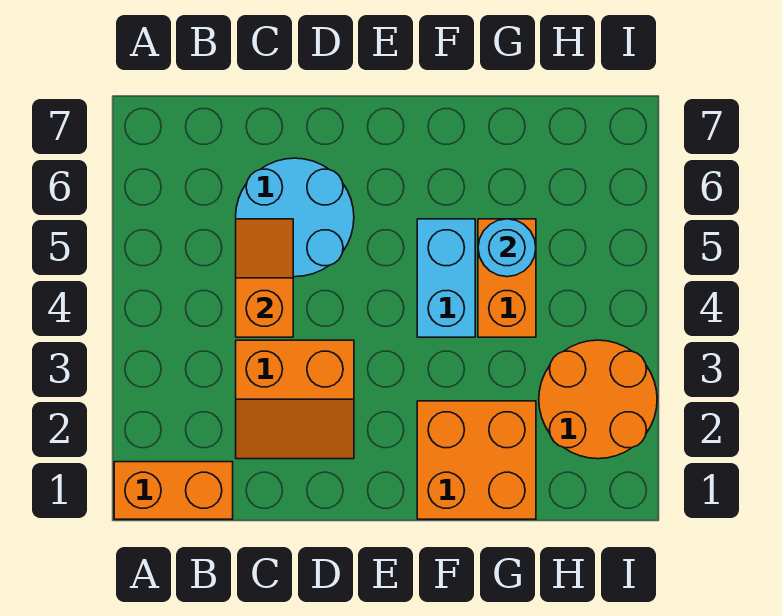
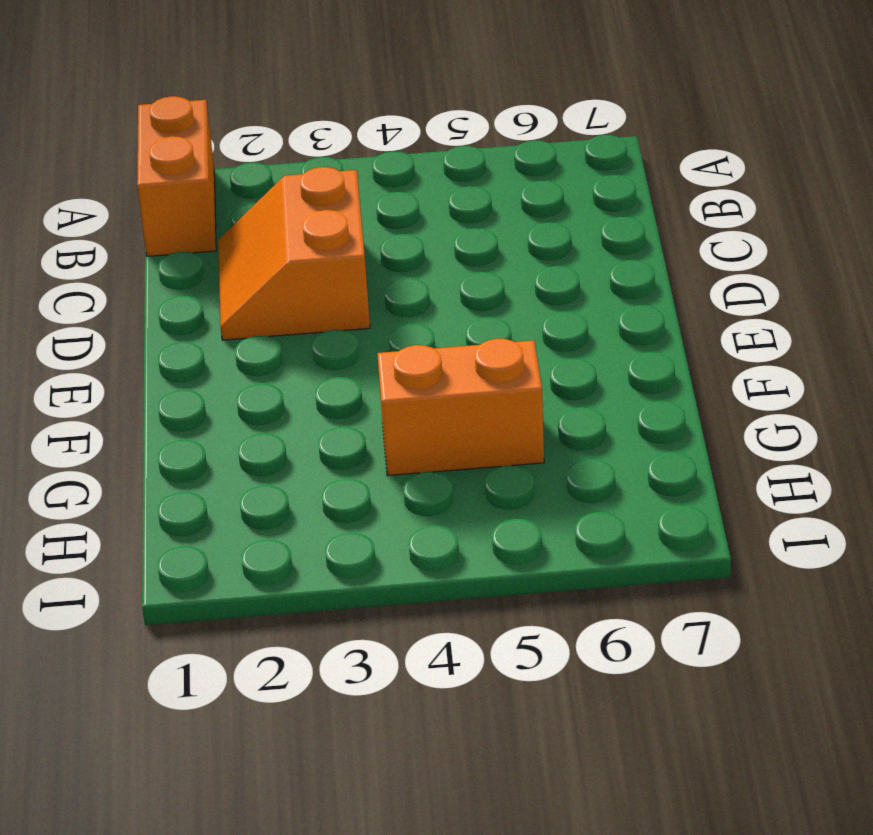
none -> cyan round brick C5:D6 level 1
none -> orange brick F1:G2 level 1

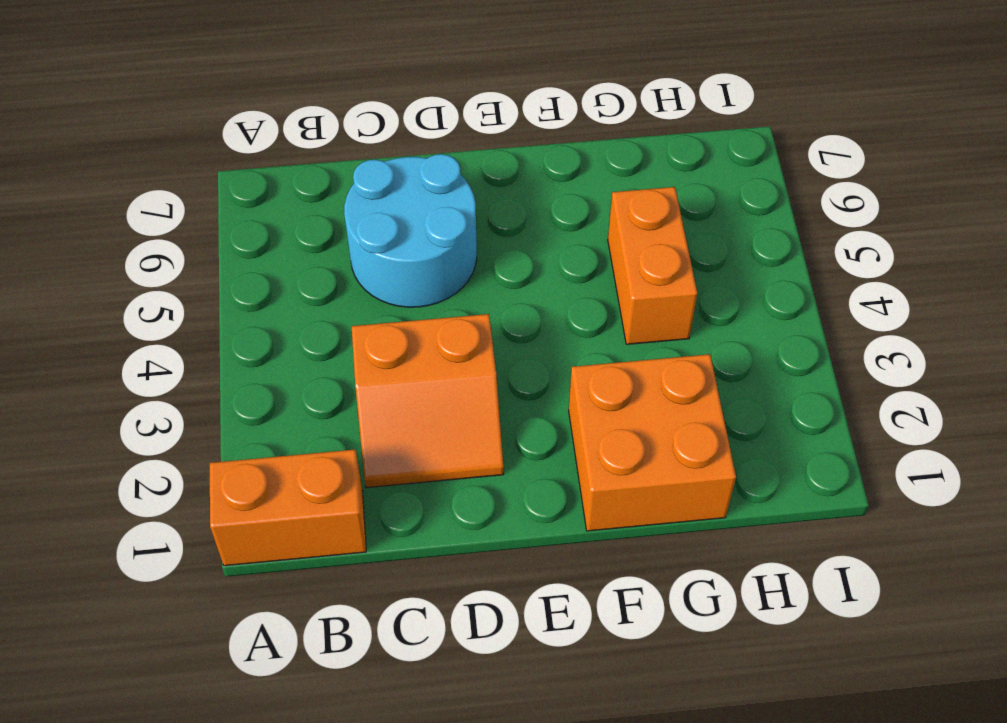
none -> cyan brick F4:F5 level 1
none -> orange round brick H2:I3 level 1

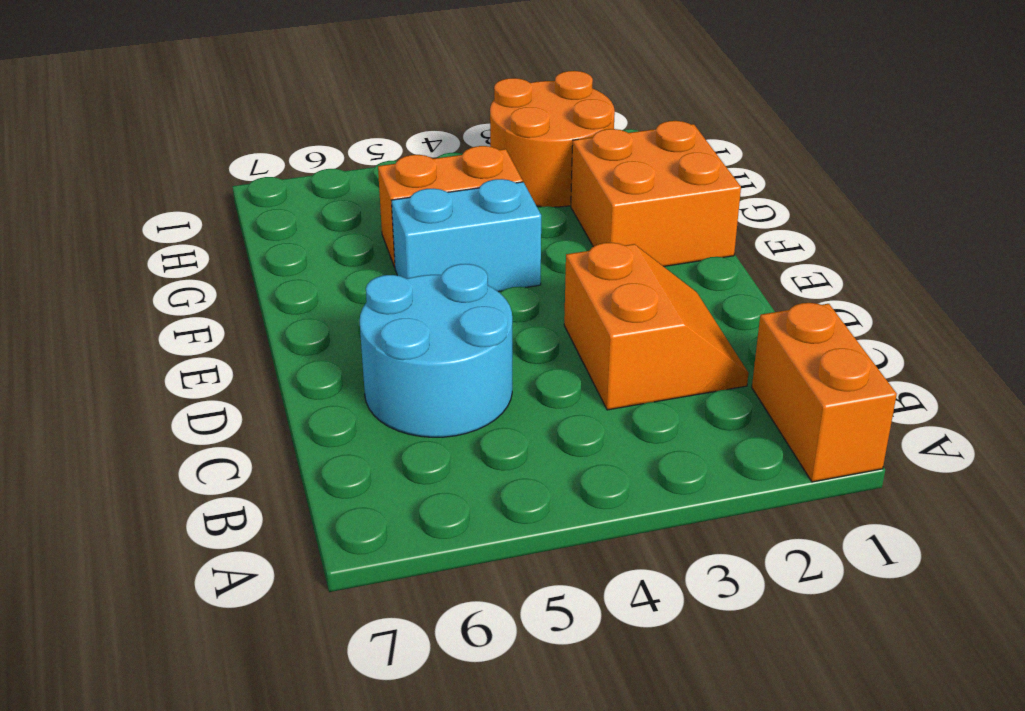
none -> orange slope C4:C5 level 2 top 4
none -> cyan round brick G5 level 2

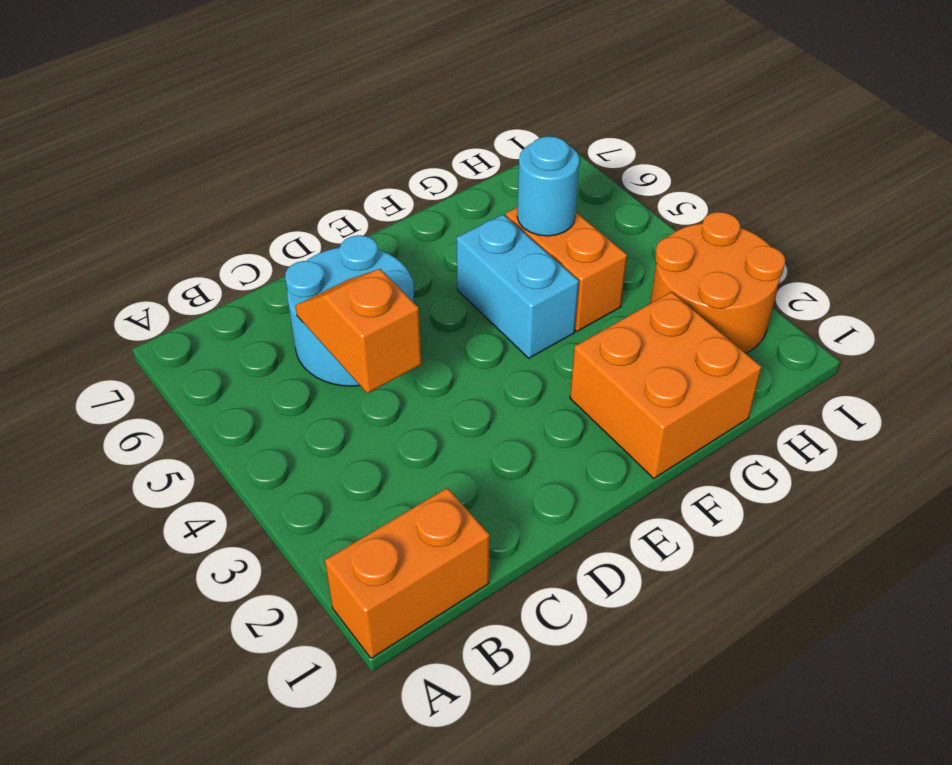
none -> orange slope C2:D3 level 1 top 3

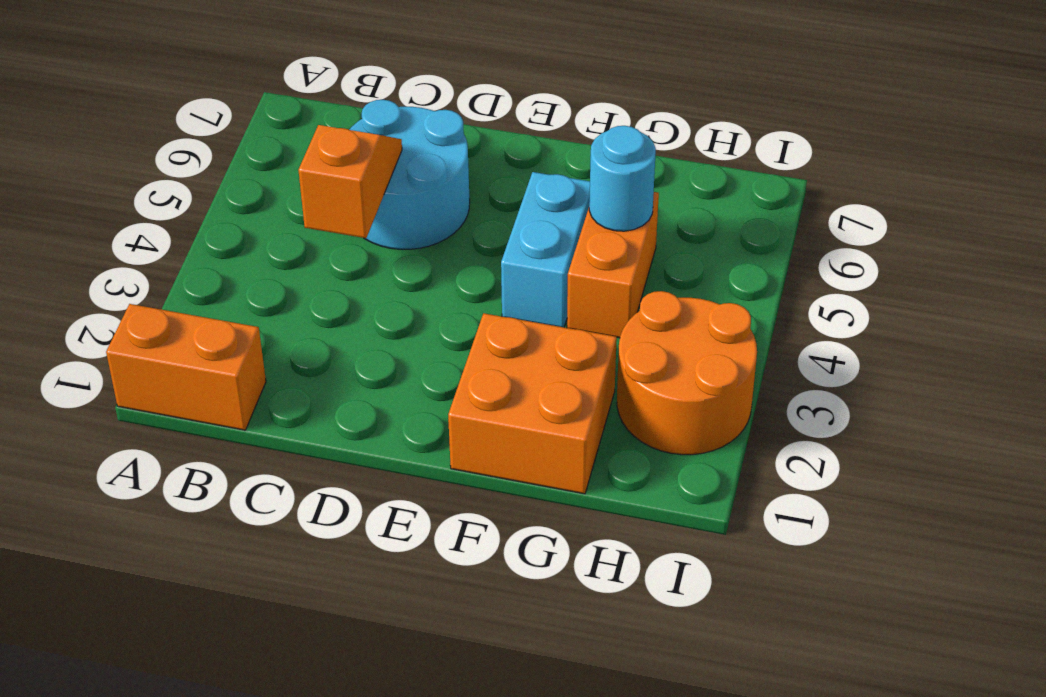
none -> orange slope C2:D3 level 1 top 3

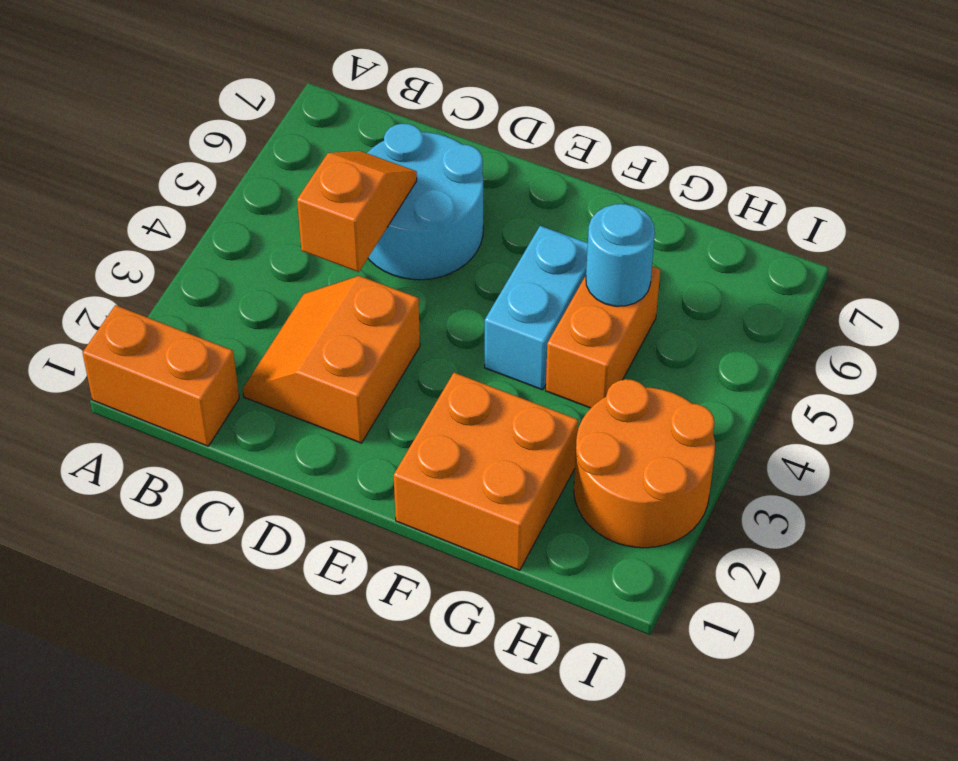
orange slope C2:D3 level 1 top D -> orange slope C2:D3 level 1 top 3

